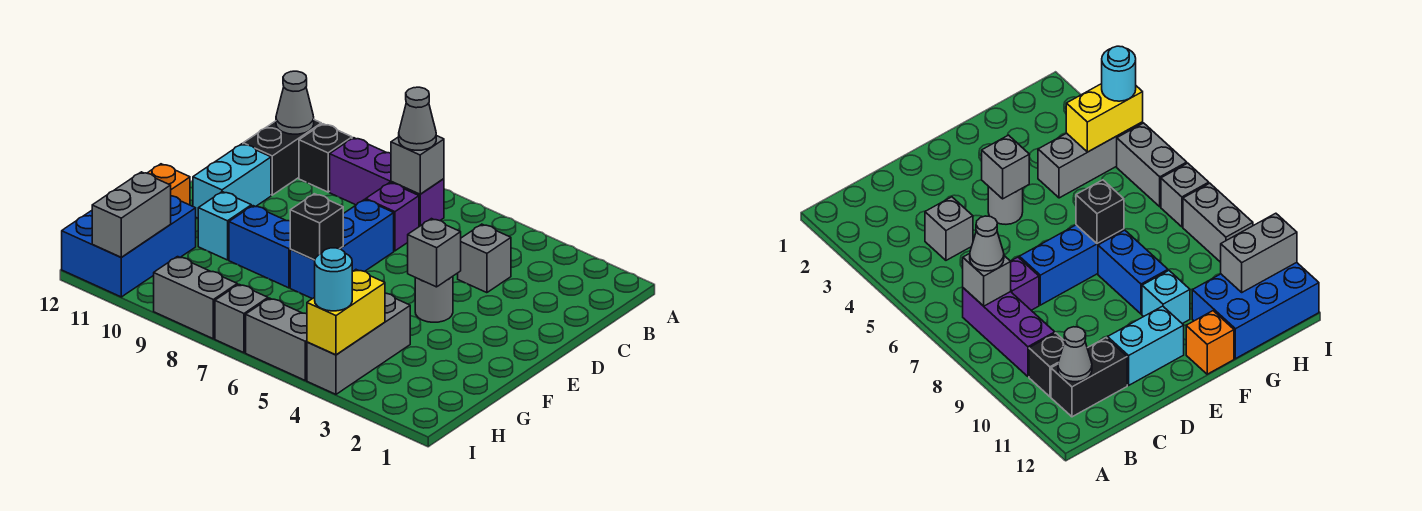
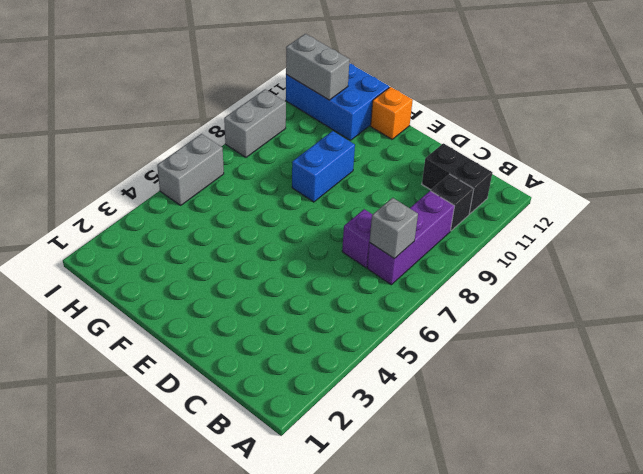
none -> grey brick C4 level 1
none -> blue brick D7:F7 level 1
none -> cyan brick D11:E11 level 1

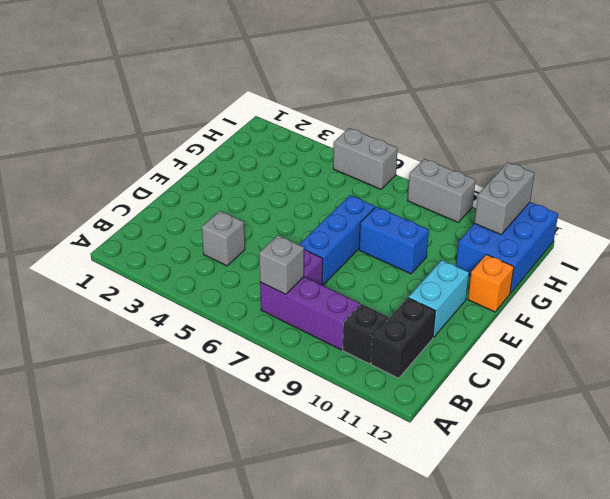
none -> grey round brick E4 level 1
none -> cyan brick F10 level 1
none -> grey brick G4:I4 level 1

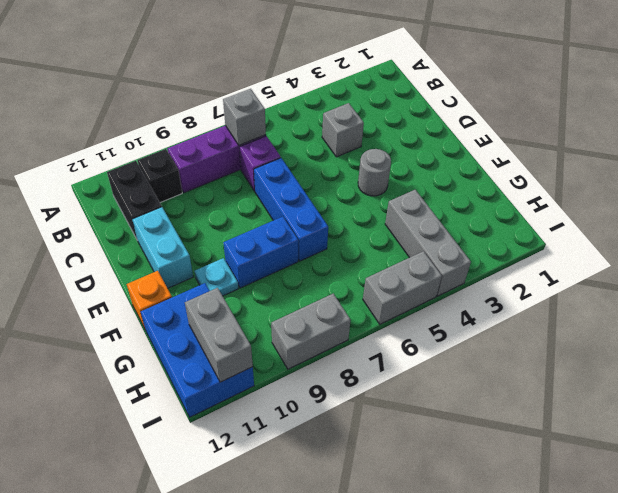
cyan plate F10 level 1 -> cyan brick F10 level 1
none -> grey brick I7 level 1
none -> grey cone B11 level 2
none -> grey brick E4 level 2

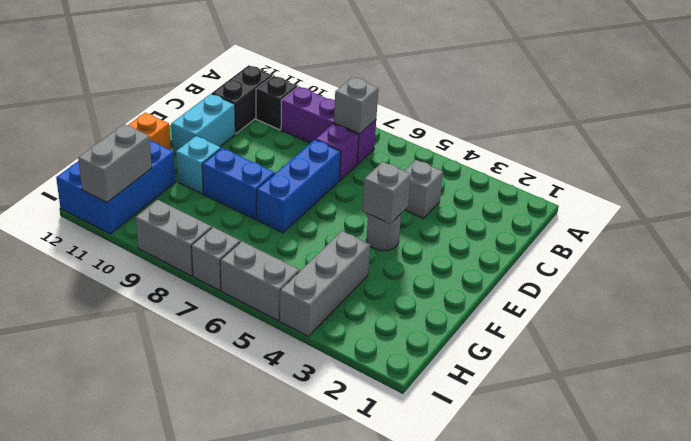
none -> grey cone B11 level 2
none -> black brick F7 level 2
none -> yellow brick H4:I4 level 2

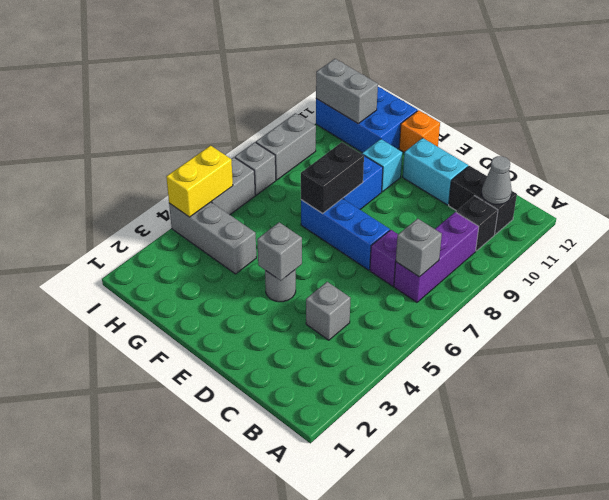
black brick F7:F8 level 2 -> black brick F7 level 2
yellow brick I4:I5 level 2 -> yellow brick H4:I4 level 2
none -> grey cone B7 level 3
none -> cyan round brick I4 level 3

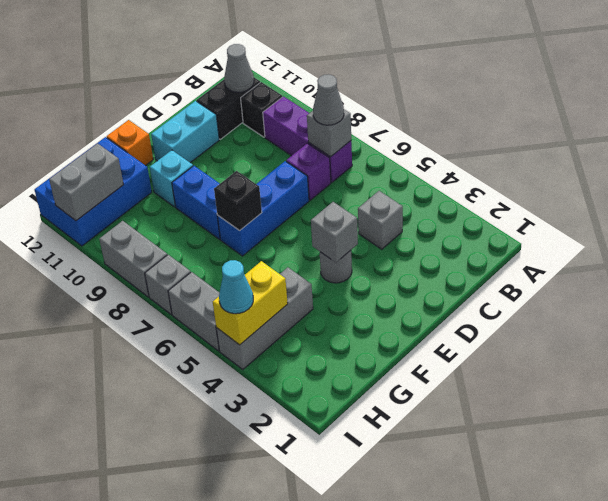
cyan cone I4 level 3 -> cyan round brick I4 level 3

